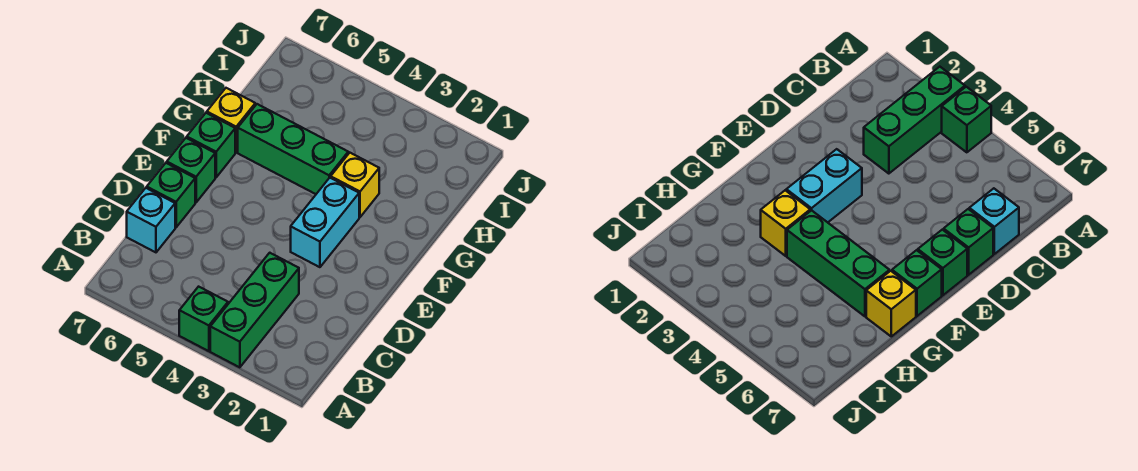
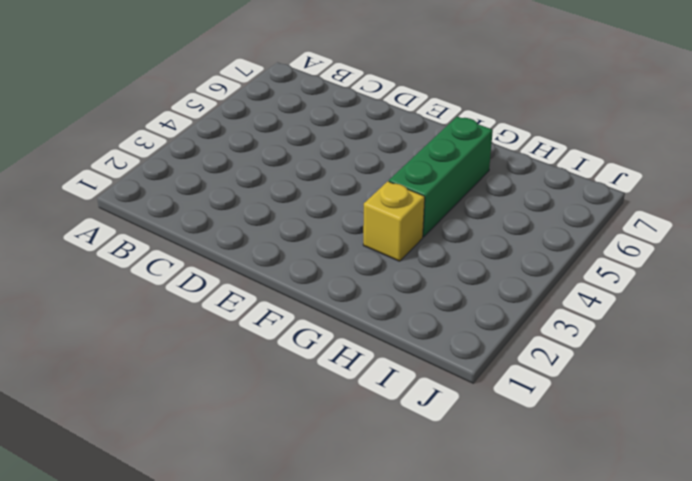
none -> green brick A3:C3 level 1
none -> green brick A4 level 1

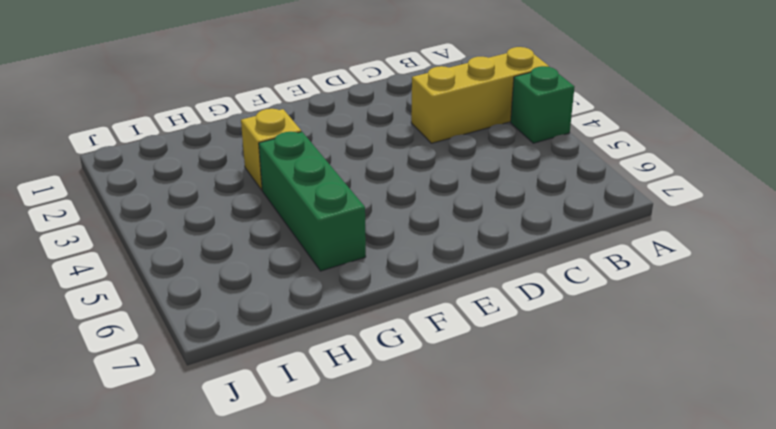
yellow brick A3:C3 level 1 -> green brick A3:C3 level 1
none -> cyan brick C7 level 1
none -> green brick D7 level 1

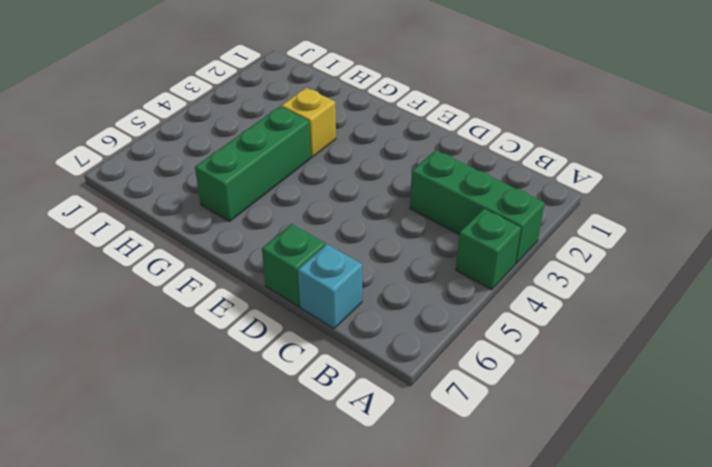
none -> cyan brick E3:F3 level 1
none -> green brick E7 level 1

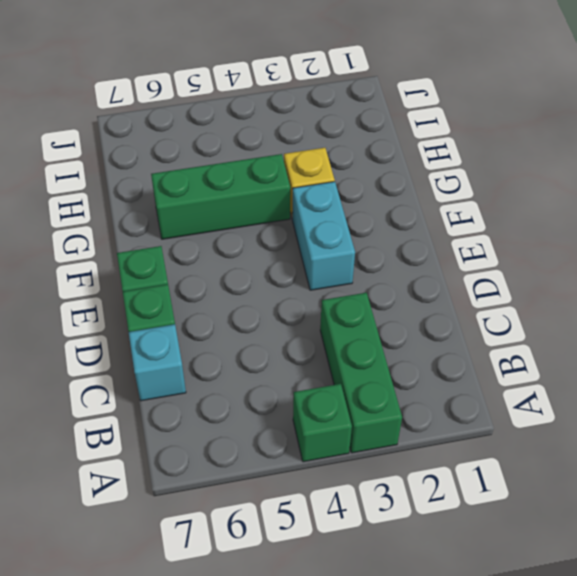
none -> green brick F7 level 1
none -> yellow brick G7 level 1

